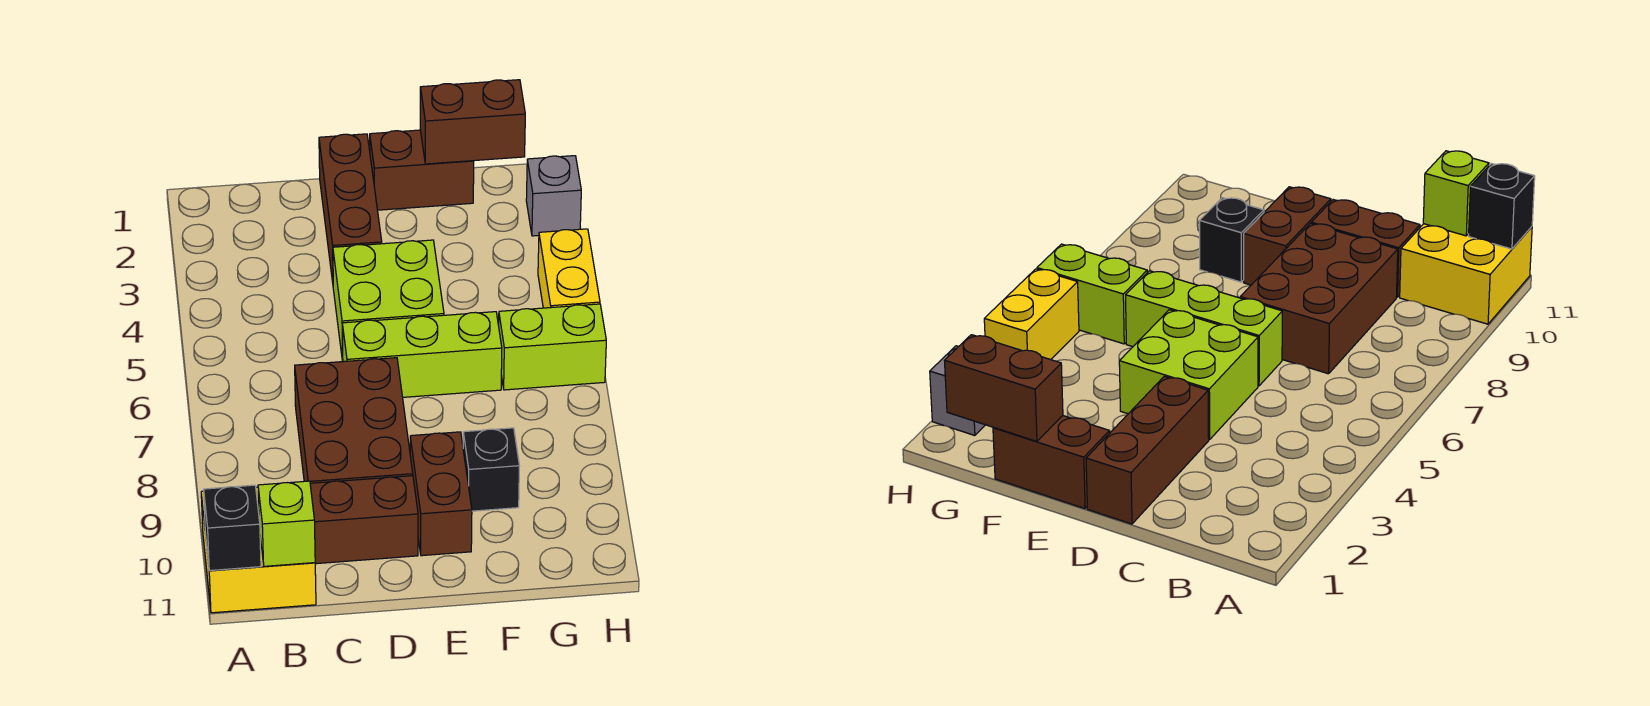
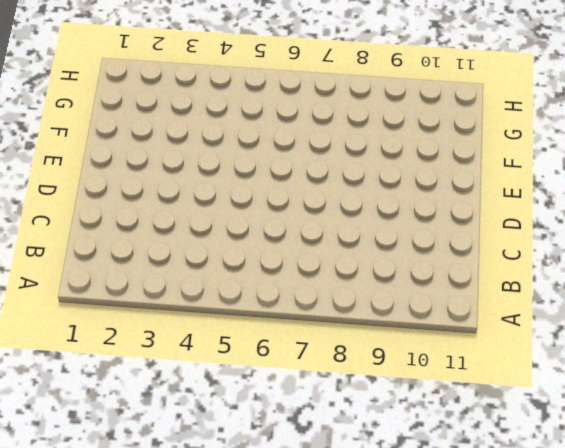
none -> yellow brick A10:B11 level 1
none -> brown brick C7:D9 level 1
none -> brown brick C10:D10 level 1

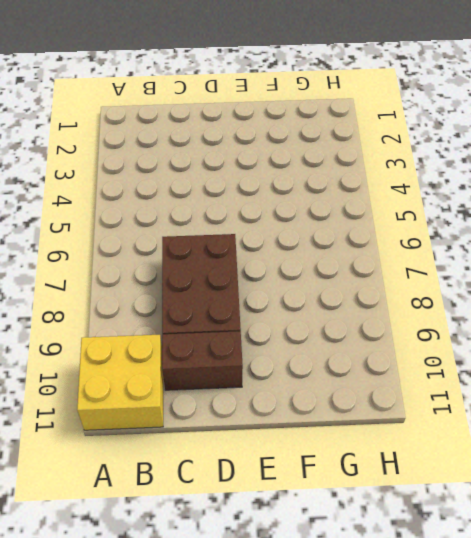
none -> brown brick D1:D3 level 1
none -> lime brick D4:E5 level 1
none -> lime brick D6:F6 level 1

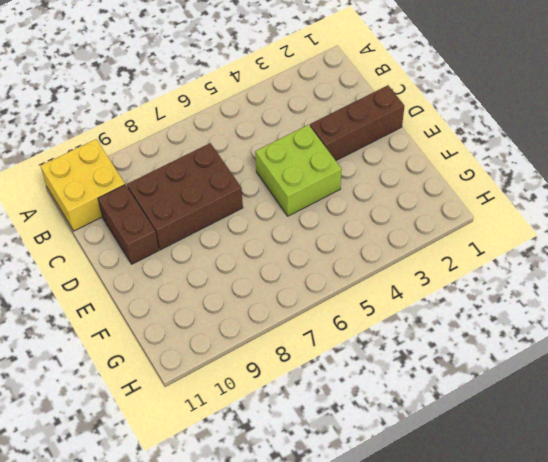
none -> lime brick D6:F6 level 1
none -> brown brick E1:F1 level 1
none -> brown brick E9:E10 level 1

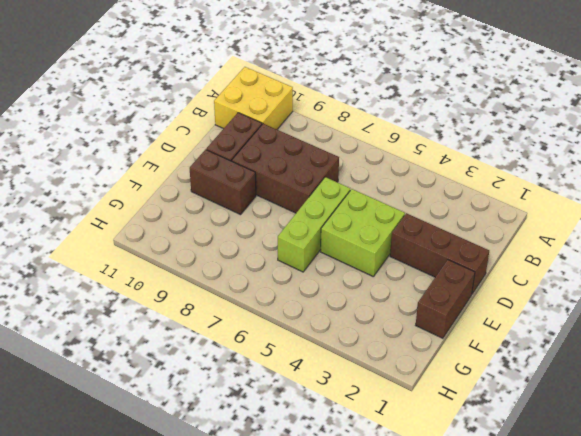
none -> black brick F9 level 1
none -> lime brick G6:H6 level 1
none -> grey brick H2 level 1

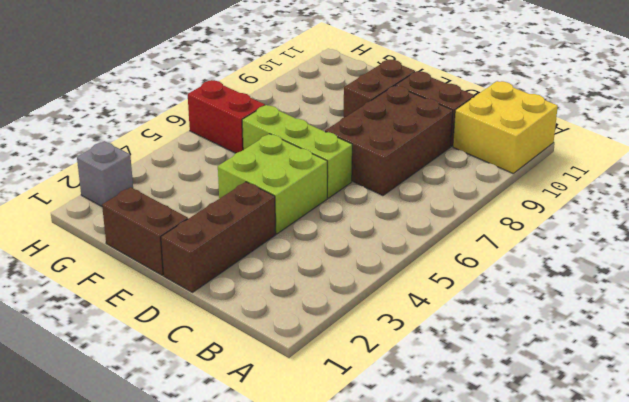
red brick G6:H6 level 1 -> lime brick G6:H6 level 1
none -> black brick F9 level 1
none -> yellow brick H4:H5 level 1
none -> black brick A11 level 2

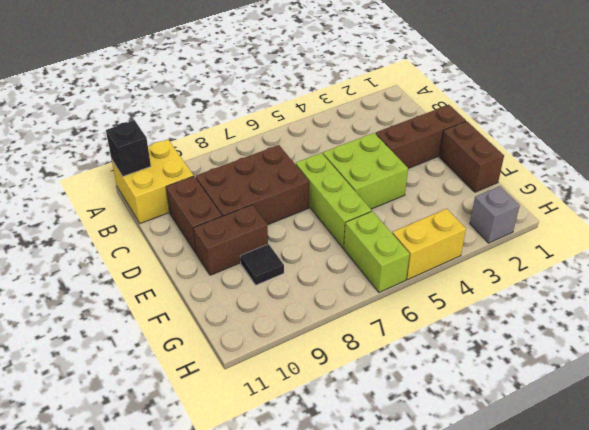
black tile F9 level 1 -> black brick F9 level 1
none -> lime brick B11 level 2
none -> brown brick F1:G1 level 2

